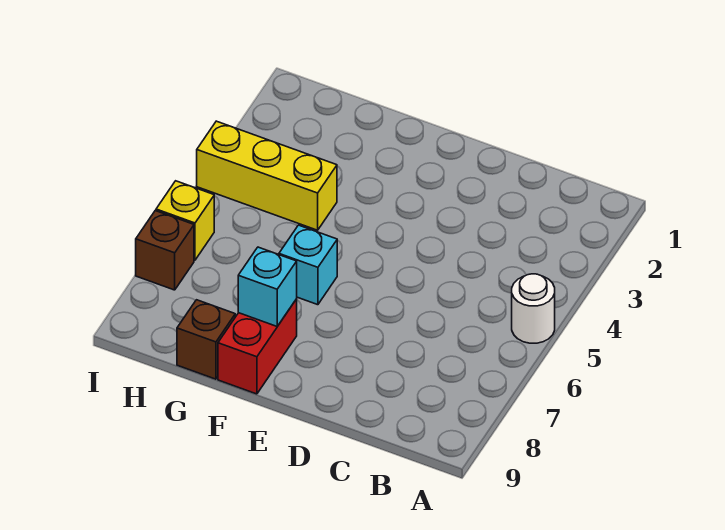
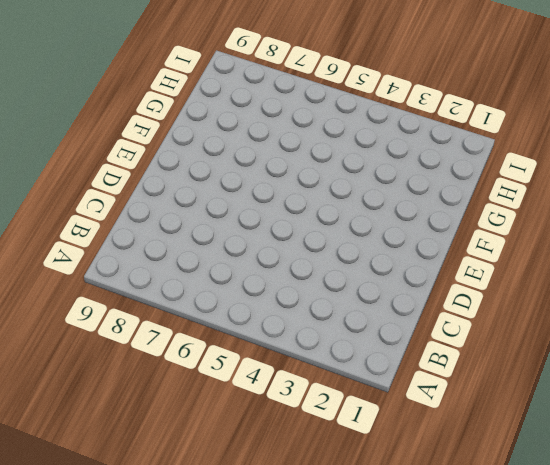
none -> white round brick A5 level 1
none -> cyan brick F6 level 1

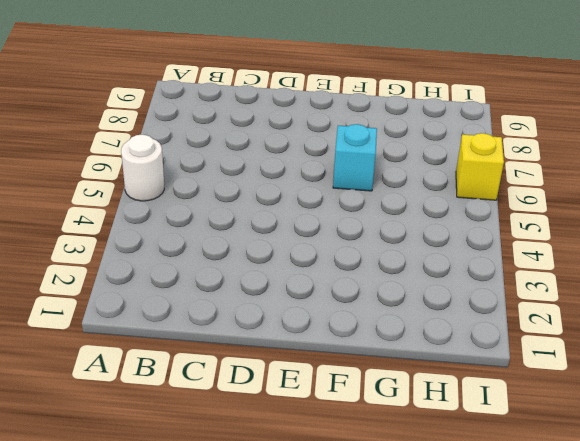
none -> red brick F8:F9 level 1
none -> yellow brick G4:I4 level 1

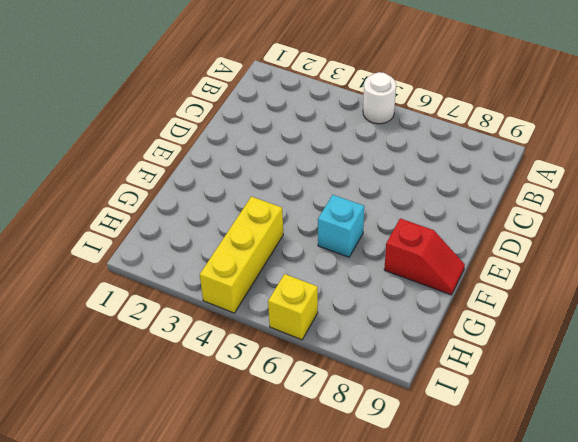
red slope F8:F9 level 1 top 8 -> red brick F8:F9 level 1
none -> brown brick G9 level 1
none -> brown brick I7 level 1

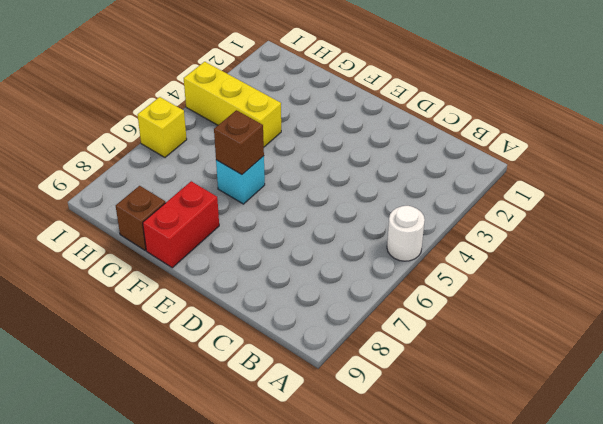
brown brick F6 level 2 -> brown brick I7 level 1
none -> cyan brick F8 level 2

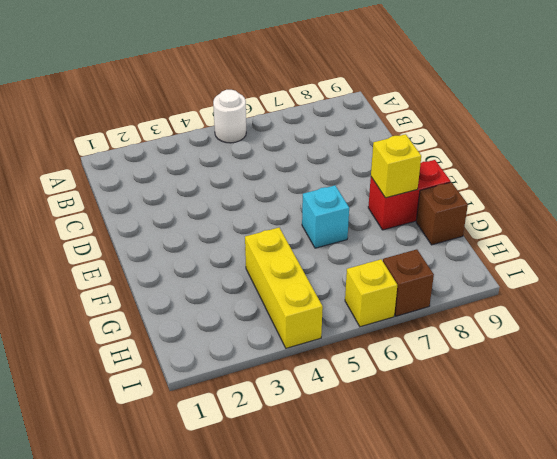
yellow brick F8 level 2 -> cyan brick F8 level 2

